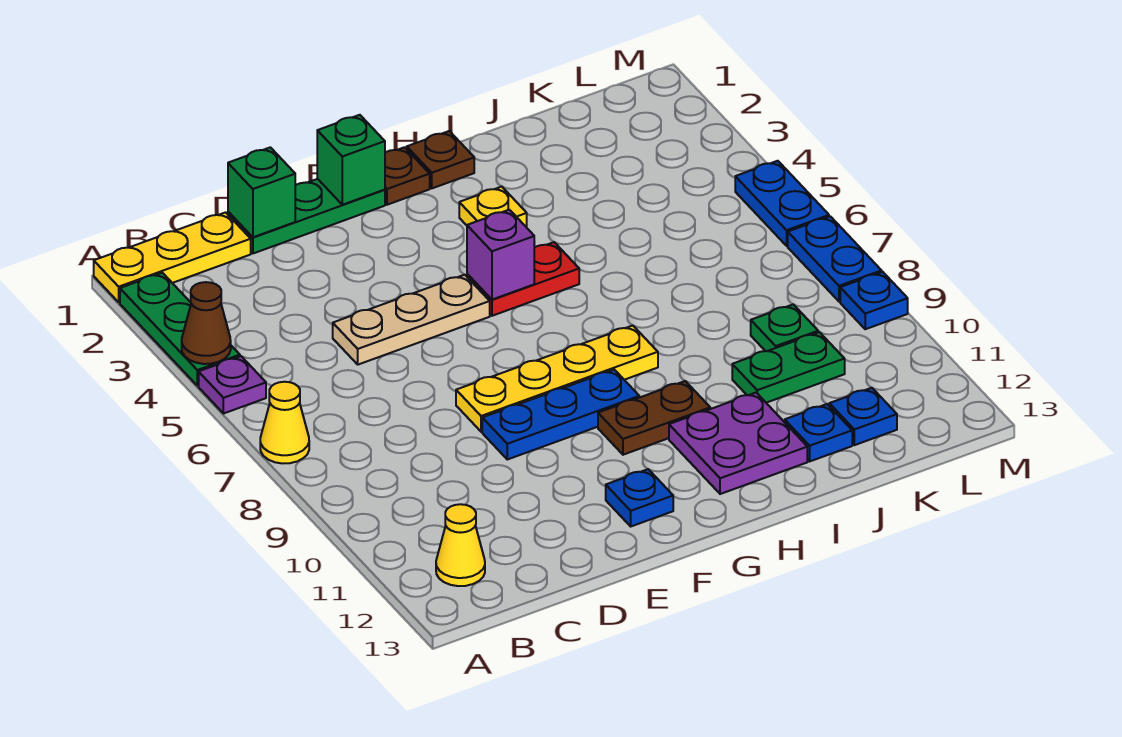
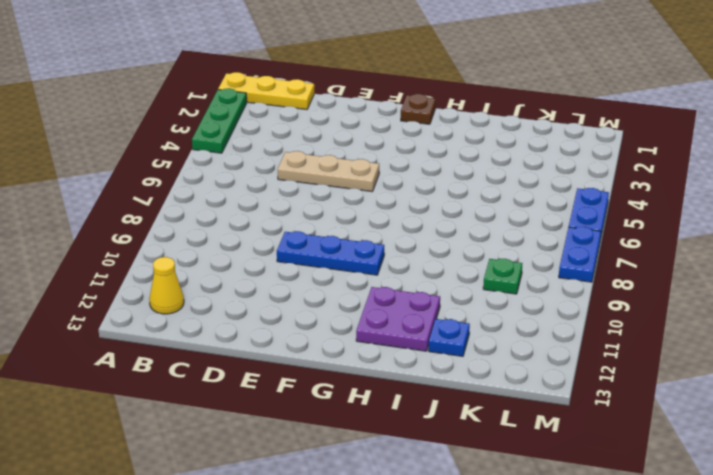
none -> purple plate A5 level 1
none -> yellow cone A7 level 1
none -> green plate D1:F1 level 1

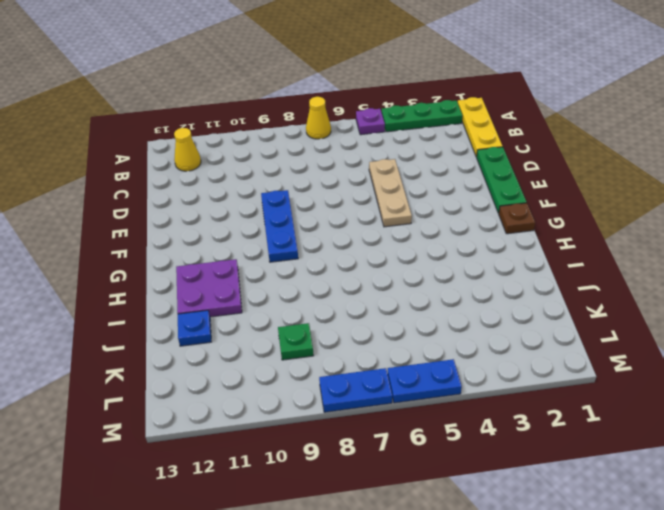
none -> yellow plate E8:H8 level 1
none -> blue plate F12 level 1
none -> red plate G5:H5 level 1

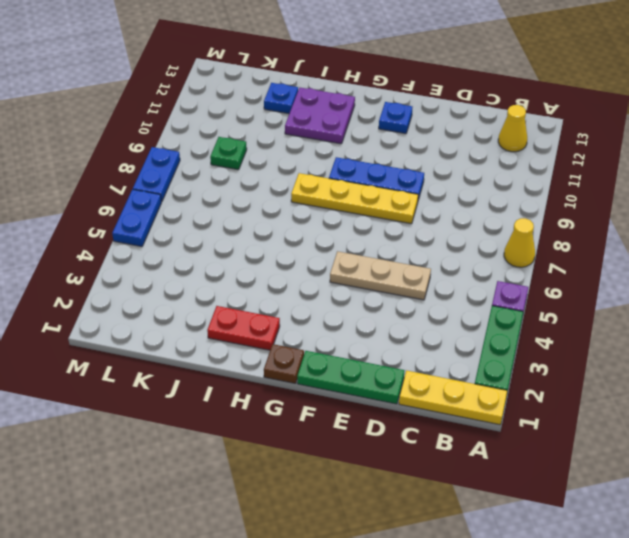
red plate H2:I2 level 1 -> red plate G5:H5 level 1
none -> brown plate G10:H10 level 1
none -> brown plate H1 level 1
none -> yellow plate H3 level 1

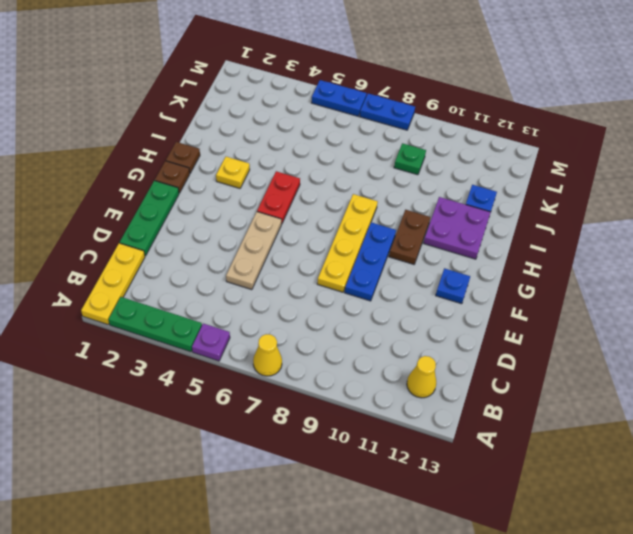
none -> green plate J10:K10 level 1
none -> blue plate K12 level 1
none -> blue plate M9 level 1

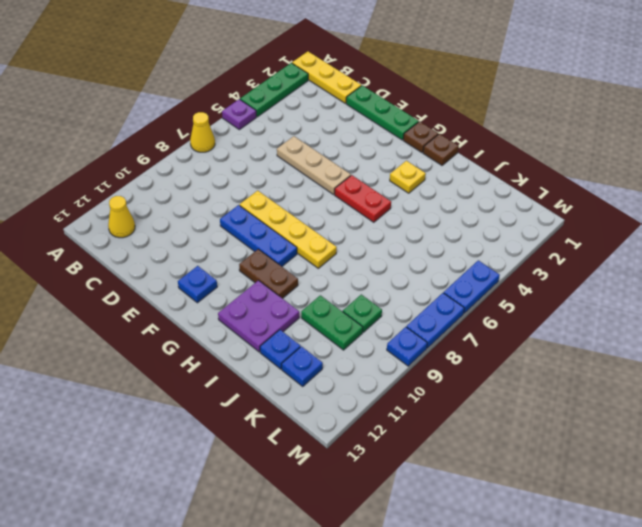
none -> brown cone A4 level 2
none -> green brick D1 level 2
none -> green brick F1 level 2

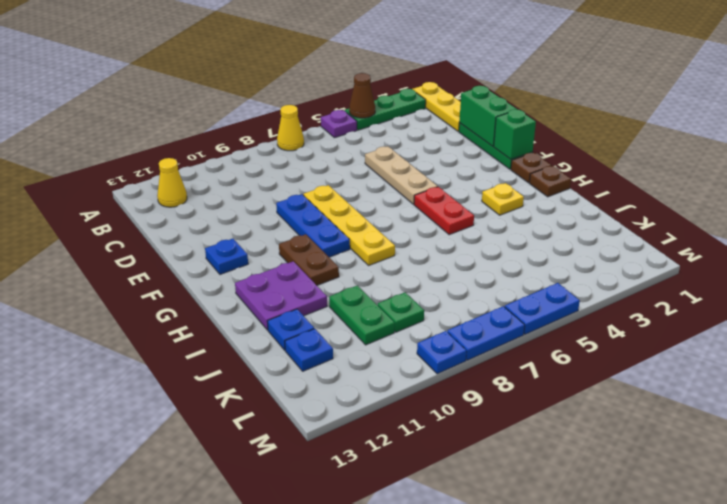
green brick D1:E1 level 2 -> green brick D1 level 2
none -> purple brick G5 level 2

